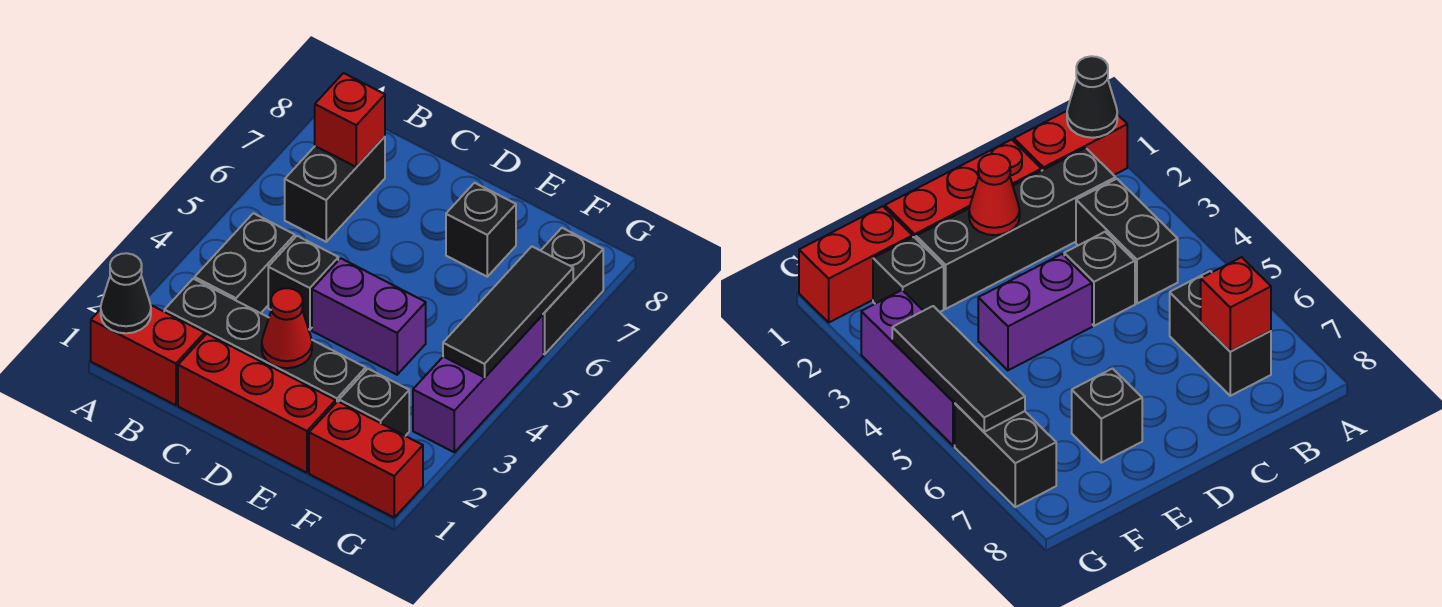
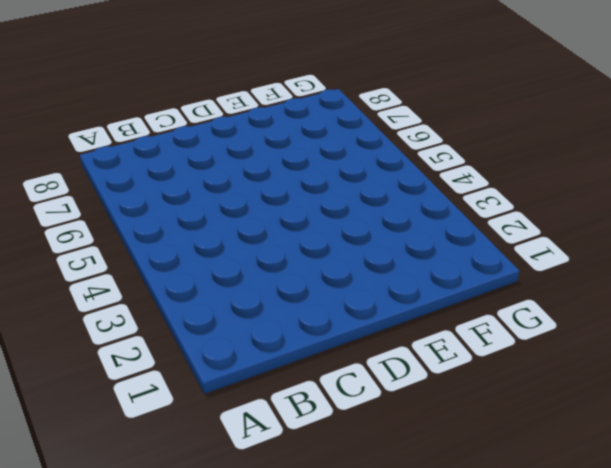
none -> red brick A1:B1 level 1
none -> black brick B2:E2 level 1
none -> black brick B3:B4 level 1

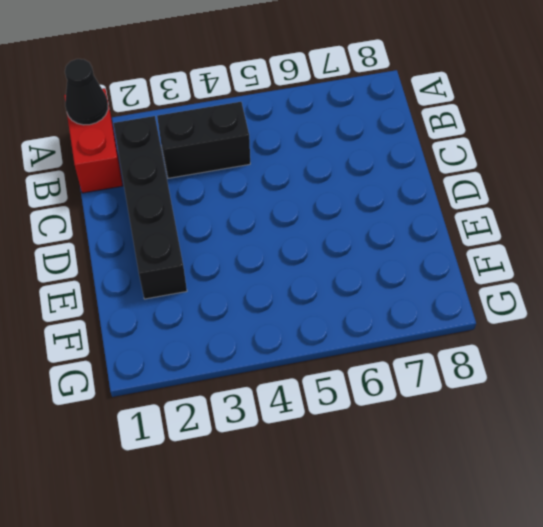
none -> black brick B6:B7 level 1
none -> red brick C1:E1 level 1
none -> black brick C4 level 1

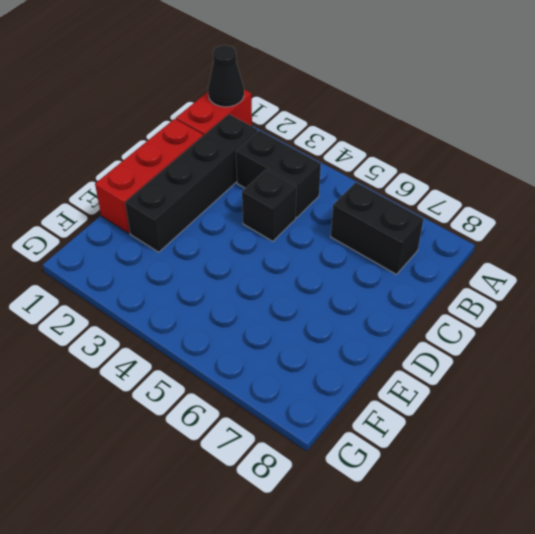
none -> purple brick D4:E4 level 1
none -> black brick E7 level 1
none -> red brick F1:G1 level 1

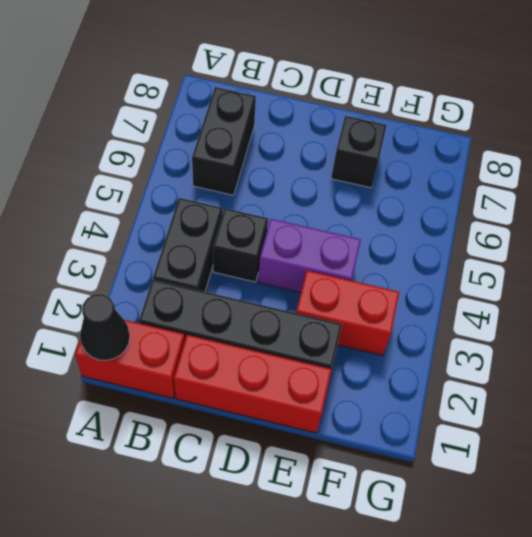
red brick E3:F3 level 1 -> red brick F1:G1 level 1
none -> black brick F2 level 1
none -> purple brick G3:G5 level 1
none -> black brick G6:G7 level 1

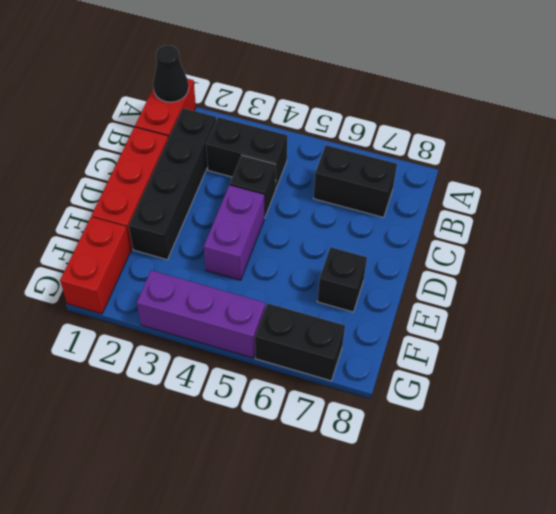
none -> black brick F2 level 1
none -> red brick B7 level 2
none -> red cone D2 level 2

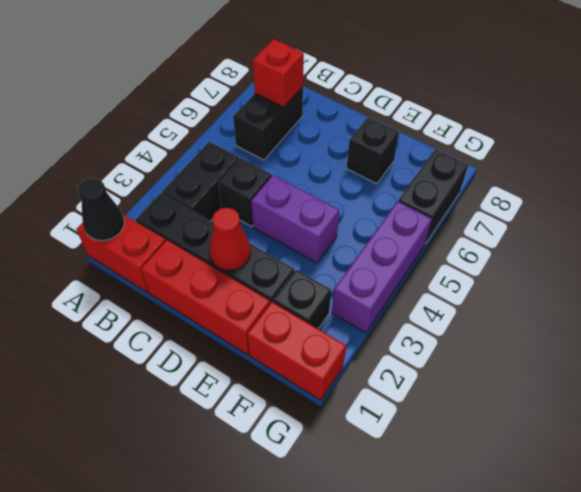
none -> black tile G4:G6 level 2

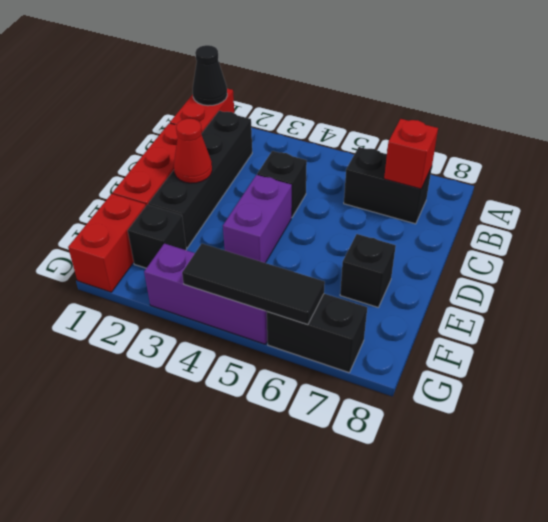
none -> black brick B3:B4 level 1

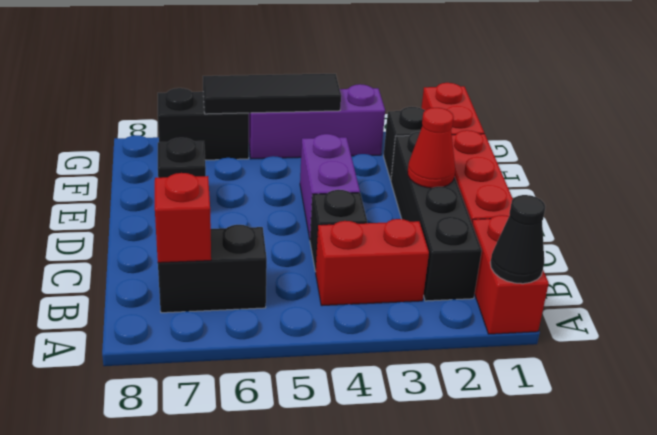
red brick B3:B4 level 1 -> black brick B3:B4 level 1

